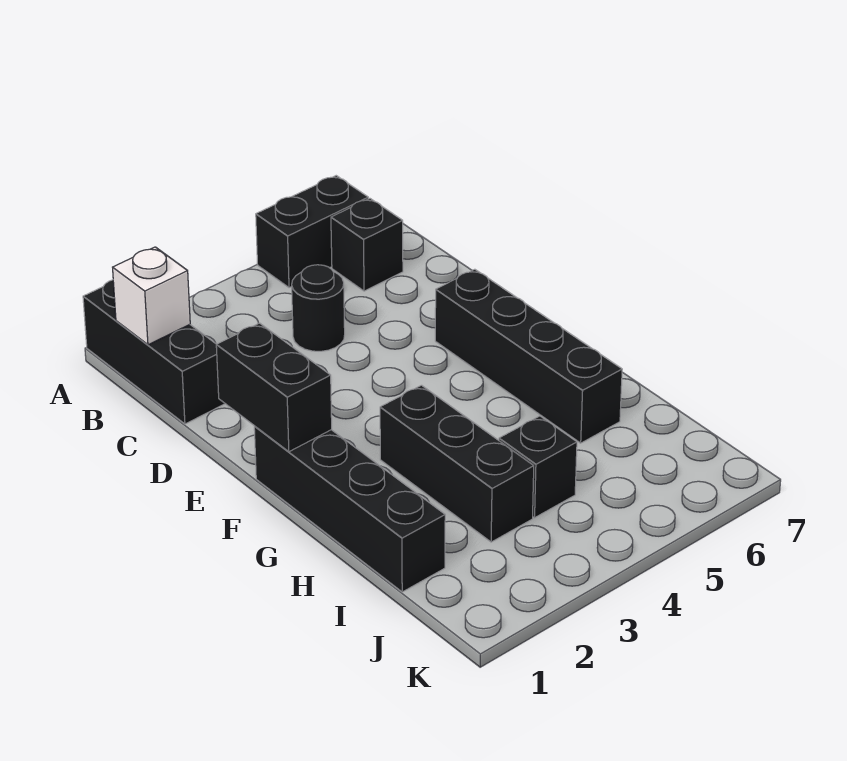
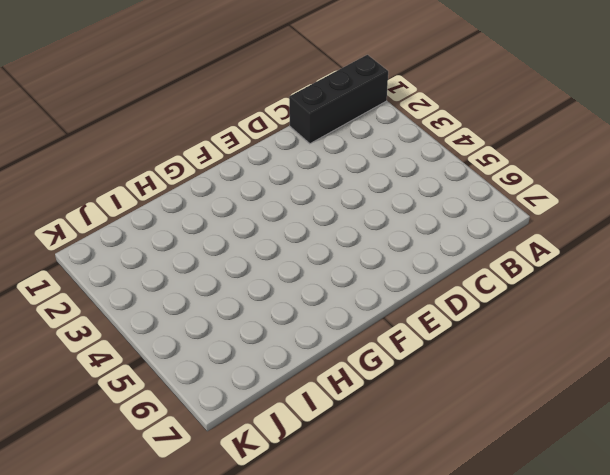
none -> black brick A5:A6 level 1
none -> black brick B6 level 1

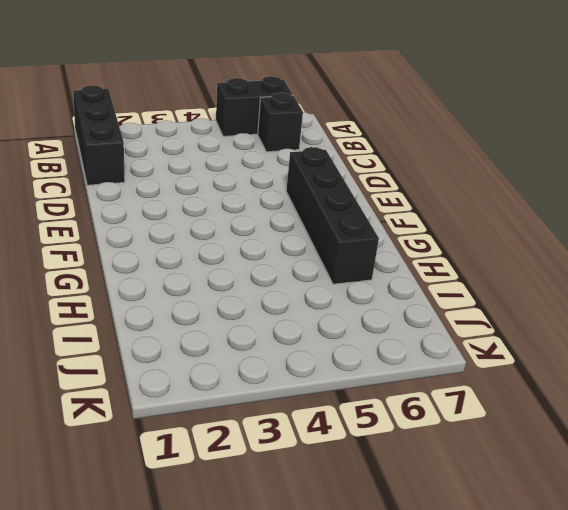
none -> black round brick C4 level 1
none -> black brick F1:I1 level 1

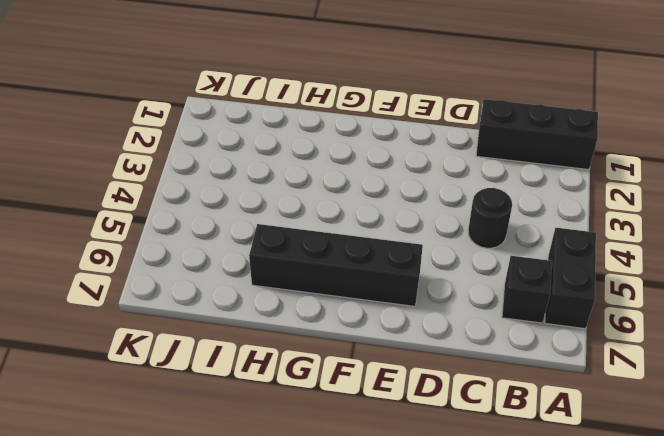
none -> black brick F1:I1 level 1
none -> black brick G3:I3 level 1

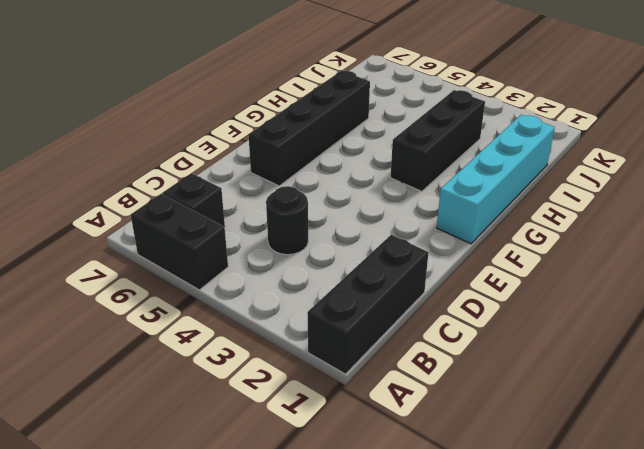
cyan brick F1:I1 level 1 -> black brick F1:I1 level 1
none -> black brick I4 level 1
none -> white brick B1 level 2

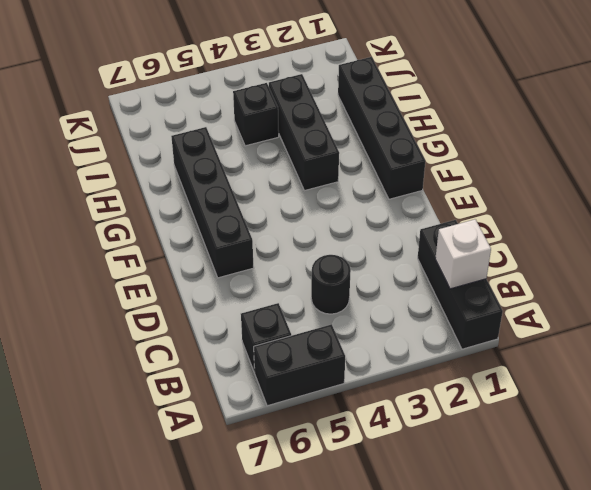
none -> black brick E1:F1 level 2

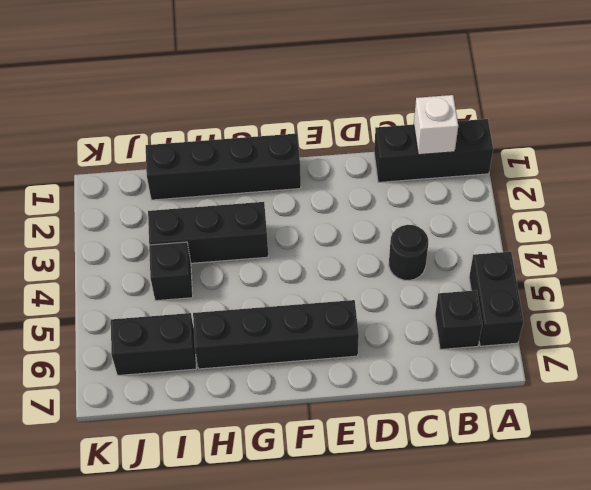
black brick I6:J6 level 1 -> black brick E1:F1 level 2

